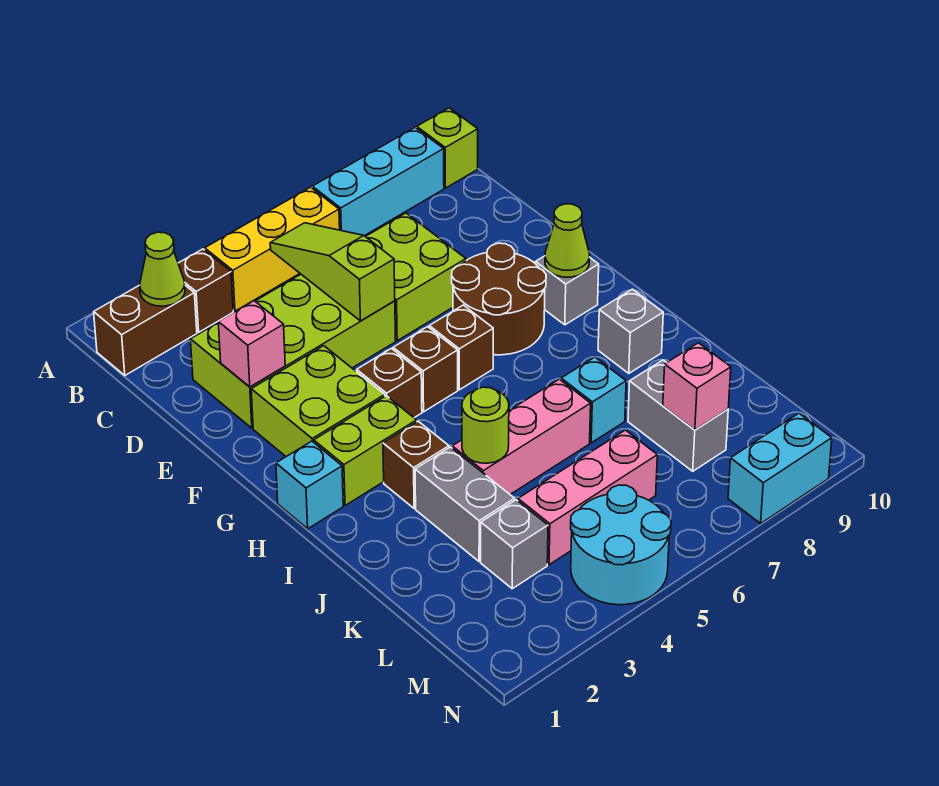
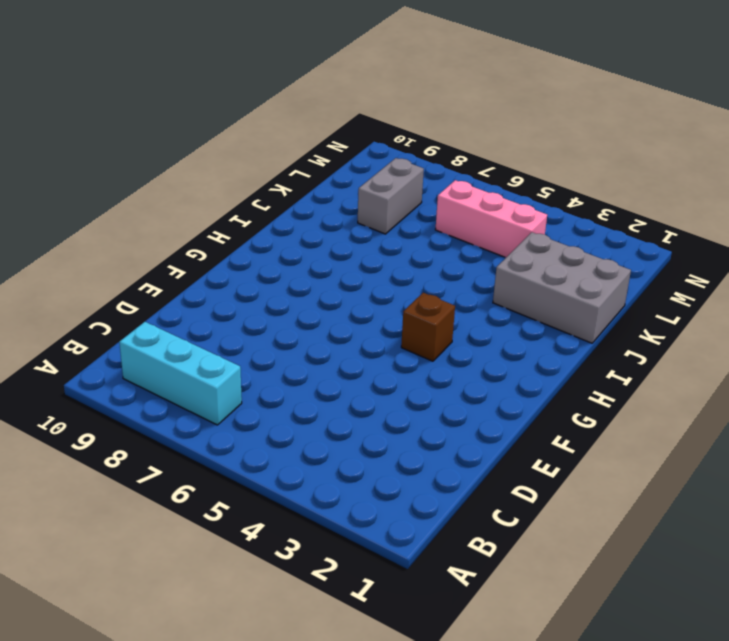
grey brick J1:K3 level 1 -> grey brick J3:K3 level 1
none -> brown brick B1:B2 level 1
none -> brown brick B3 level 1
none -> yellow brick B4:B6 level 1
none -> lime brick B10 level 1

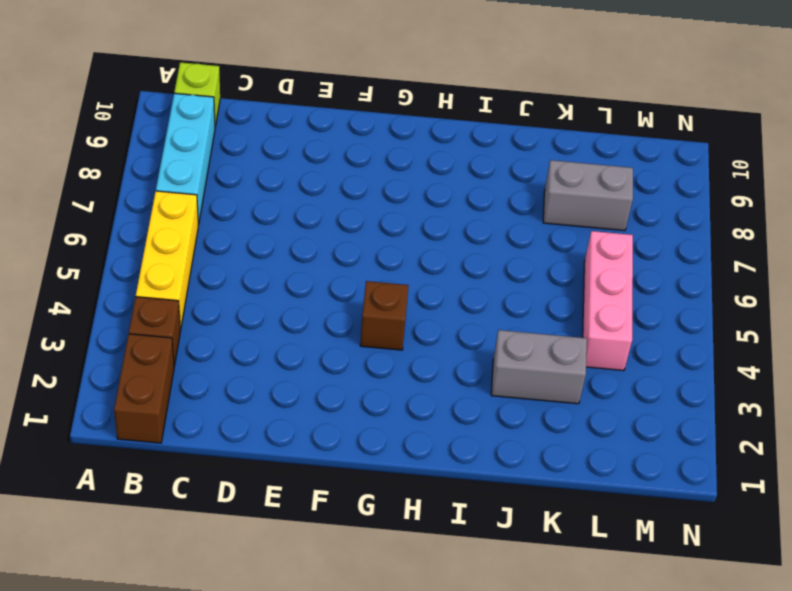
none -> lime brick D2:E5 level 1
none -> lime brick D6:E7 level 1
none -> lime brick F2:G3 level 1
none -> brown round brick F7:G8 level 1

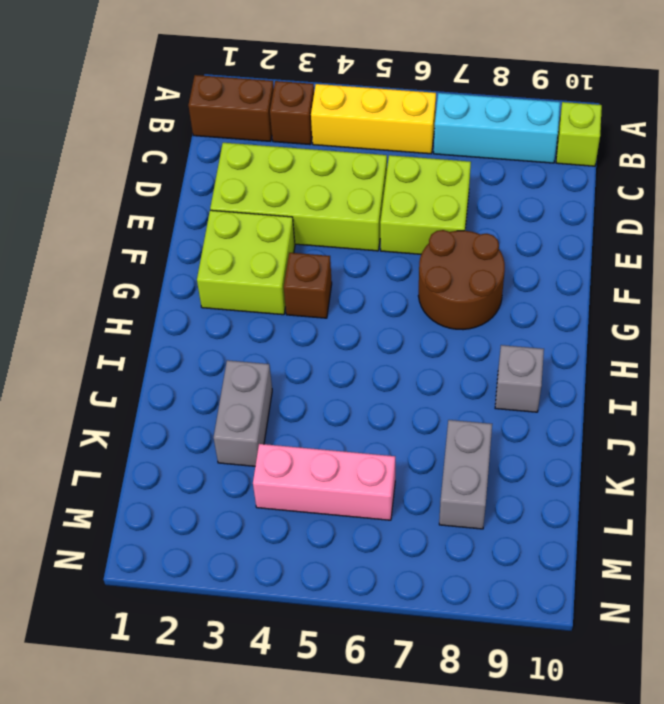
none -> brown brick G5 level 1
none -> brown brick G6 level 1
none -> grey brick G9 level 1
none -> cyan brick H1 level 1

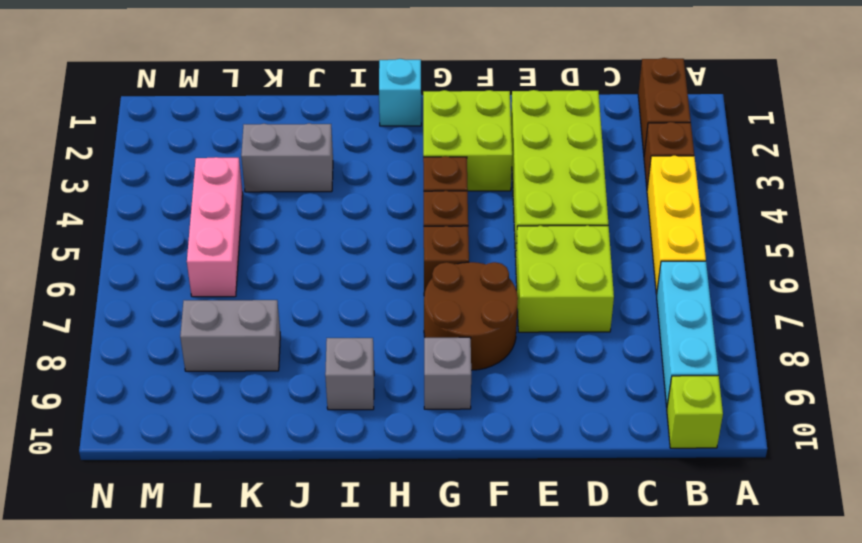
none -> lime brick H2:H3 level 1
none -> brown brick I3 level 1
none -> pink brick J4:J6 level 1
none -> cyan brick J7 level 1

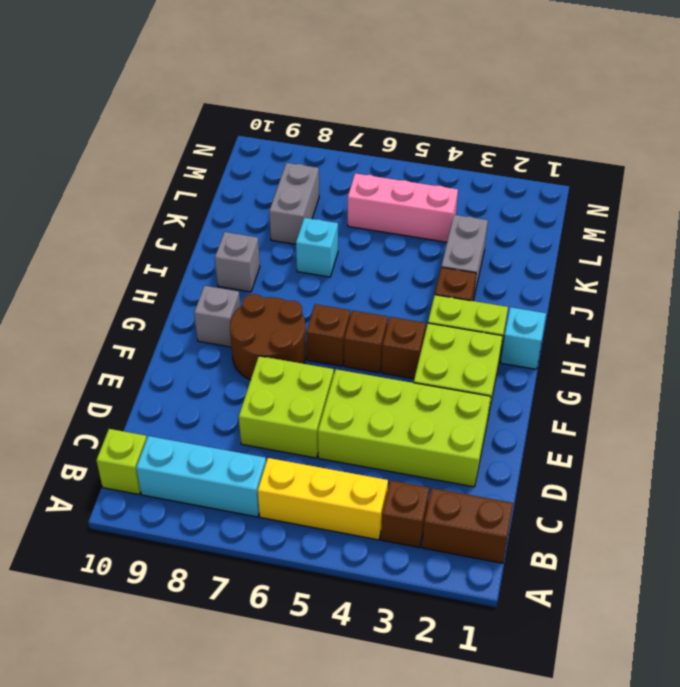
none -> pink brick J4:J6 level 1
none -> grey brick L3 level 1
none -> cyan round brick M4:N5 level 1
none -> cyan brick N8:N9 level 1

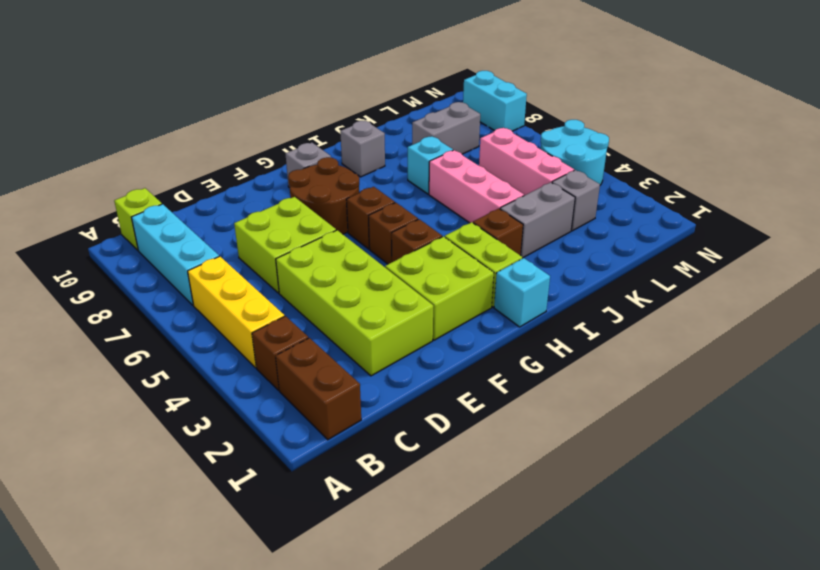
none -> lime cone B2 level 2
none -> lime slope C5:E5 level 2 top E
none -> pink brick E2 level 2
none -> lime cone G9 level 2

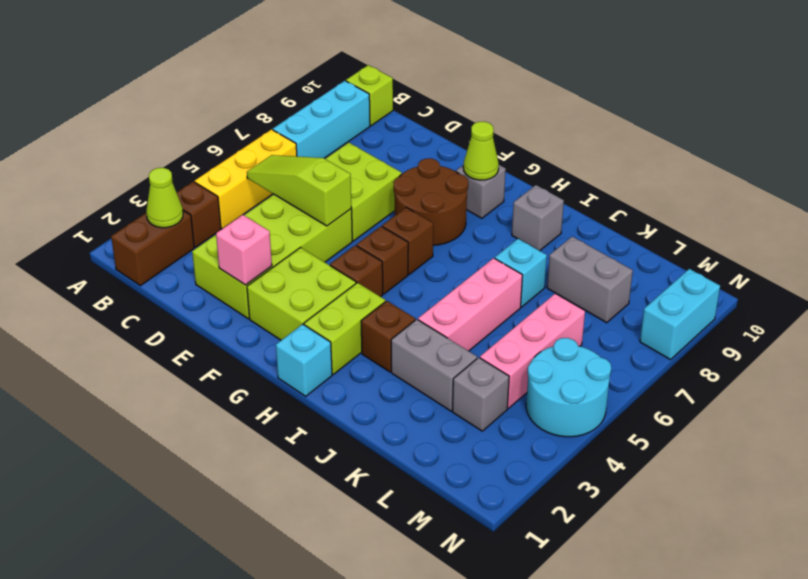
none -> lime round brick J4 level 2
none -> pink brick L8 level 2

